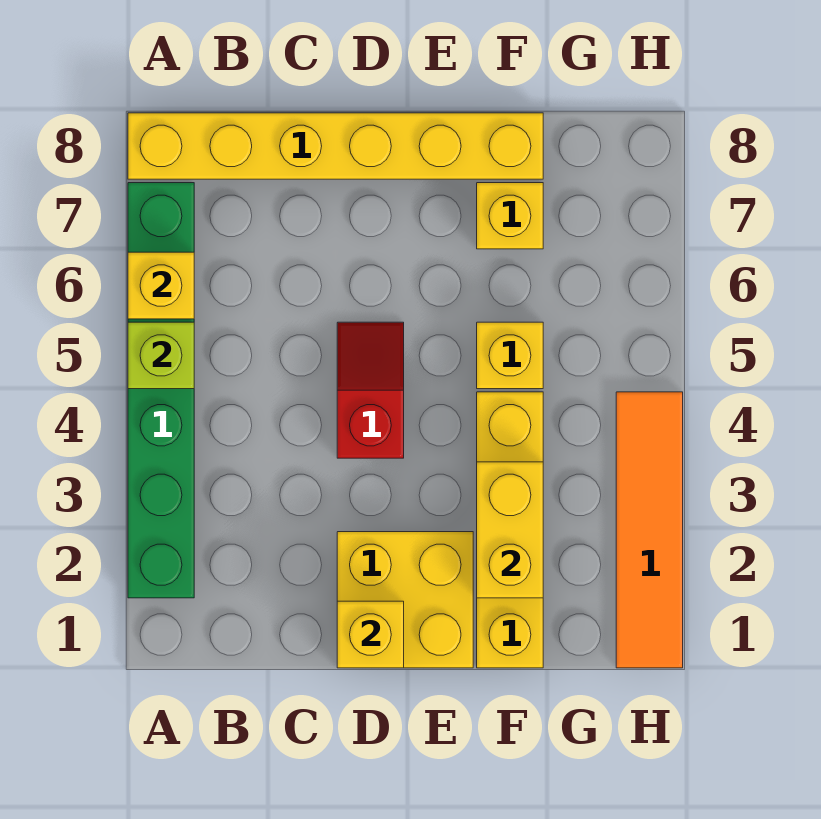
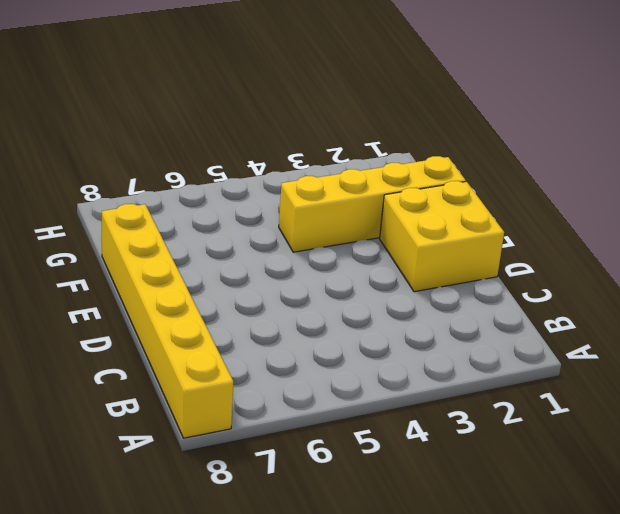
none -> green brick A2:A7 level 1
none -> red slope D4:D5 level 1 top 4
none -> yellow brick F5 level 1

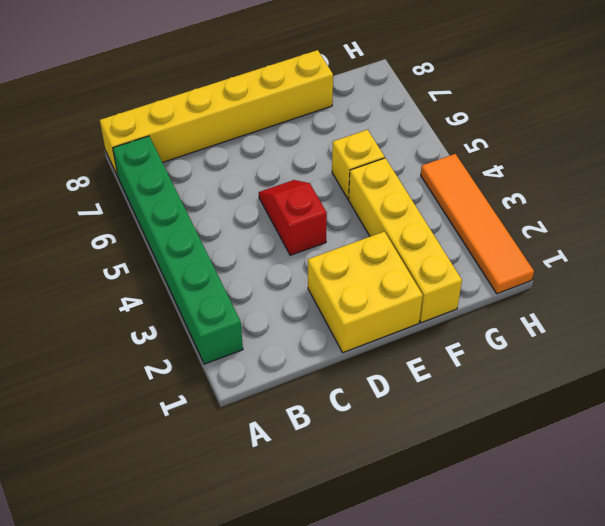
none -> yellow brick F7 level 1
none -> lime brick A5 level 2
none -> yellow brick A6 level 2

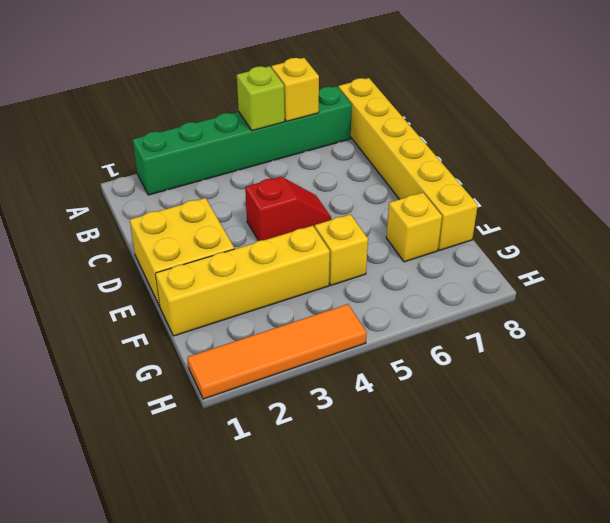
none -> yellow brick D1 level 2
none -> yellow brick F2:F3 level 2

